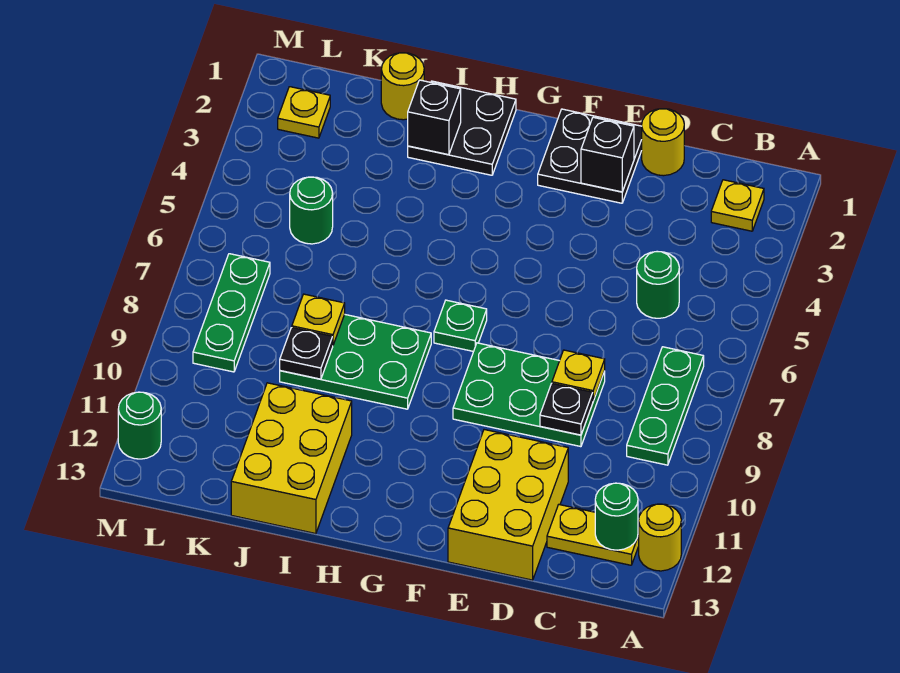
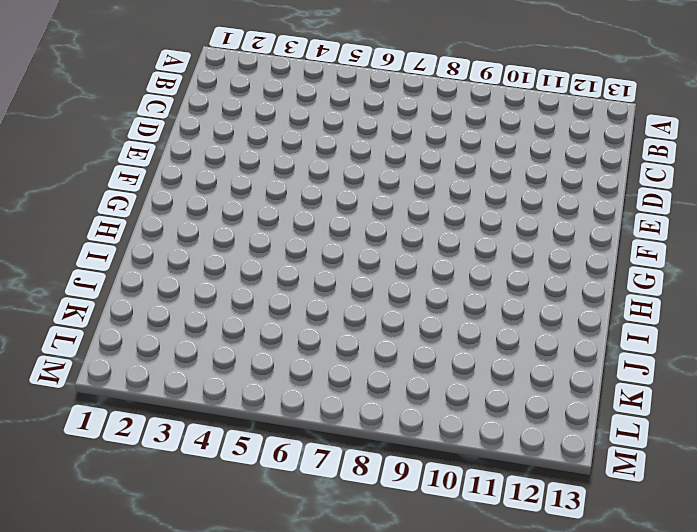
none -> yellow round brick A12 level 1
none -> yellow plate B2 level 1
none -> green plate B7:B9 level 1

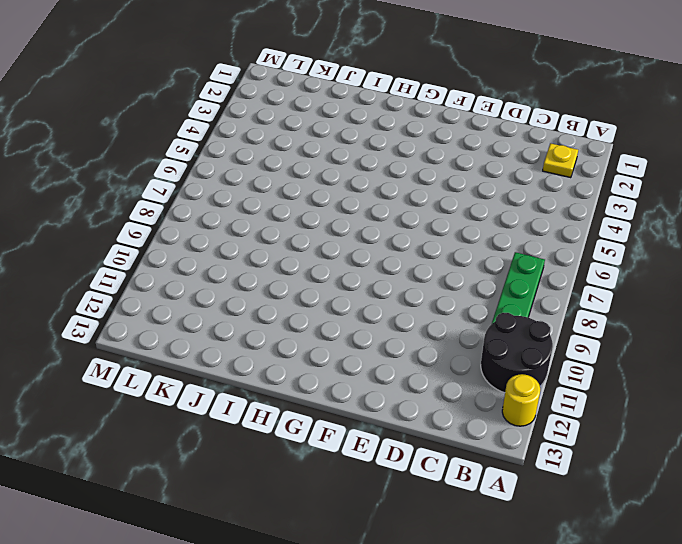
black round brick A10:B11 level 1 -> none
none -> yellow plate B12:C12 level 1
none -> green round brick C5 level 1
none -> yellow round brick D1 level 1

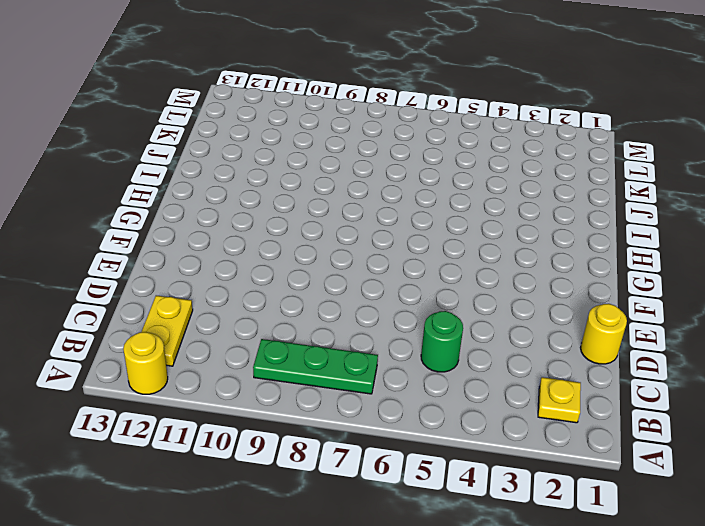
none -> green plate D8:F9 level 1
none -> yellow brick D11:E13 level 1
none -> black plate E1:F2 level 1

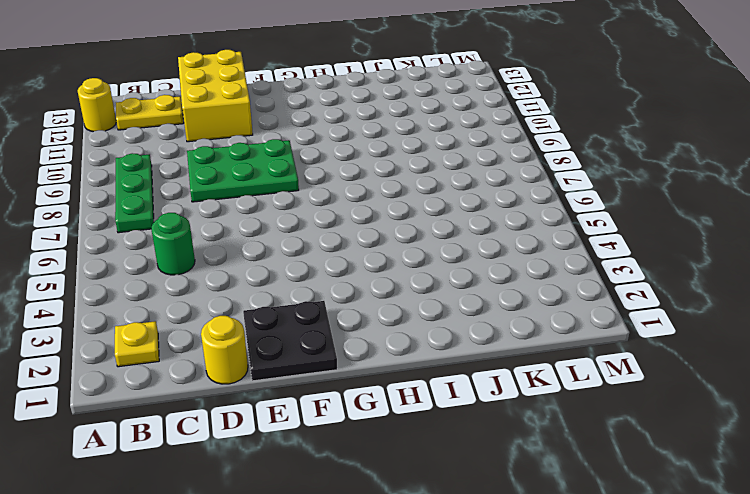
none -> green plate G7 level 1
none -> black plate H1:I2 level 1
none -> green plate H8:J9 level 1

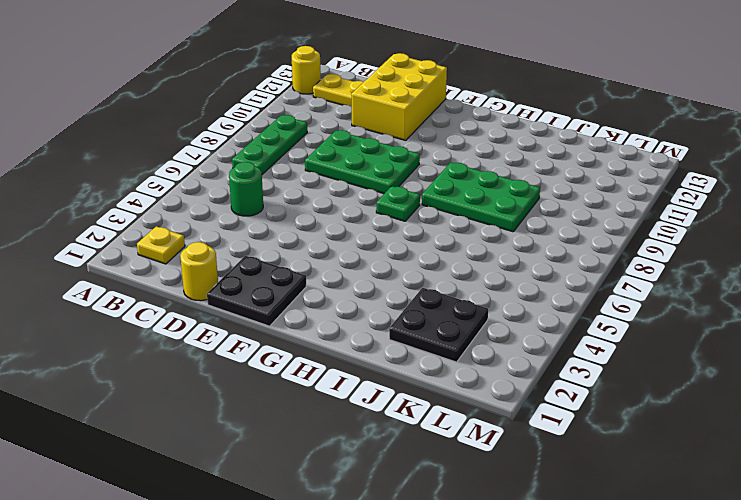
black plate J2:K3 level 1 -> black plate H1:I2 level 1
none -> yellow brick I11:J13 level 1
none -> yellow round brick J1 level 1
none -> green round brick K5 level 1

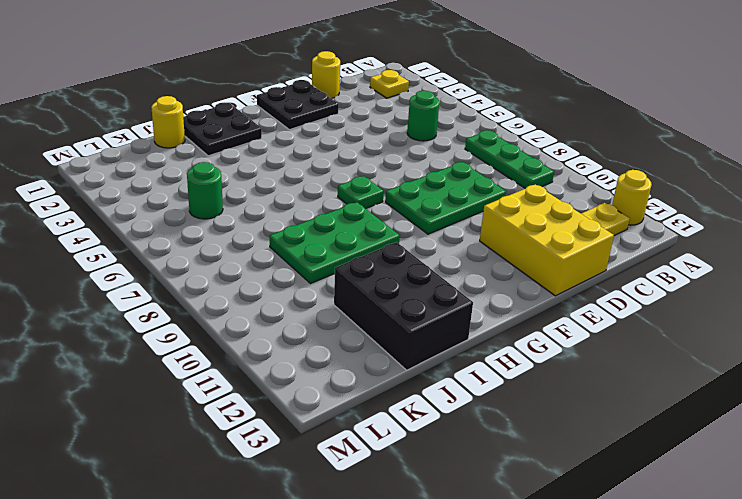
black brick I11:J13 level 1 -> yellow brick I11:J13 level 1
none -> yellow plate L2 level 1
none -> green plate L7:L9 level 1
none -> green round brick M12 level 1

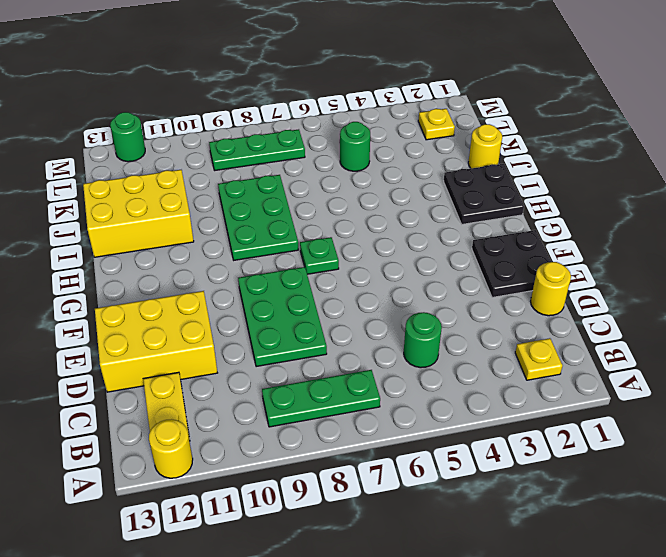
none -> green round brick B12 level 2
none -> yellow plate D8 level 2
none -> black plate D9 level 2

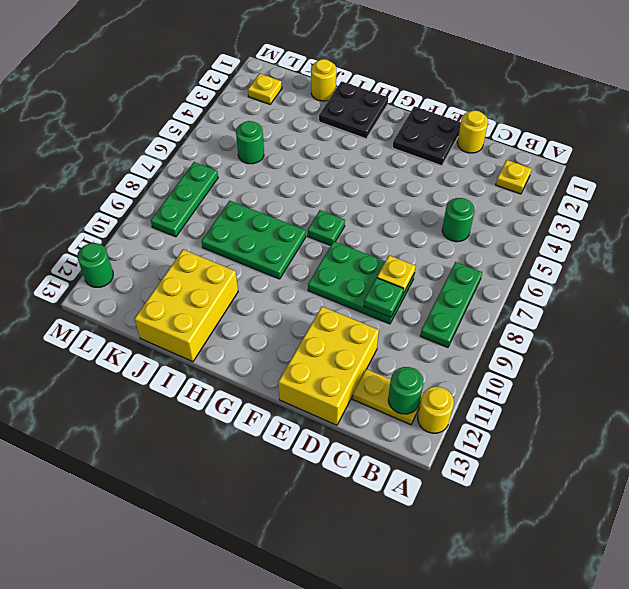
green plate D9 level 2 -> black plate D9 level 2
none -> black brick E2 level 2
none -> black brick I2 level 2
none -> yellow plate J8 level 2

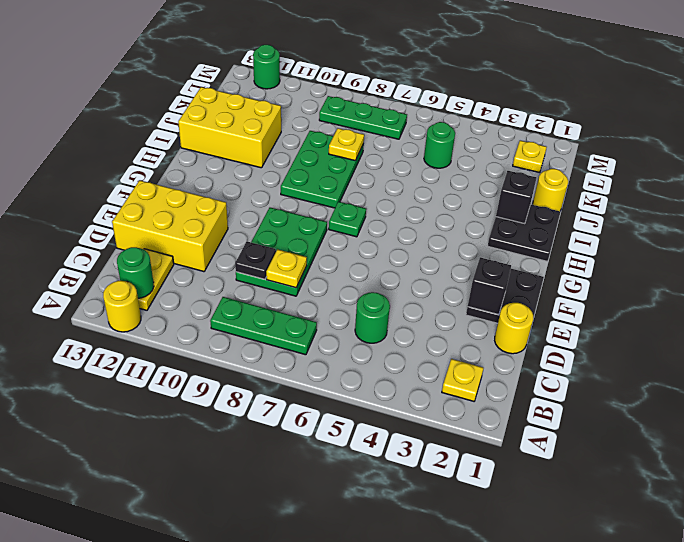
none -> black plate J9 level 2

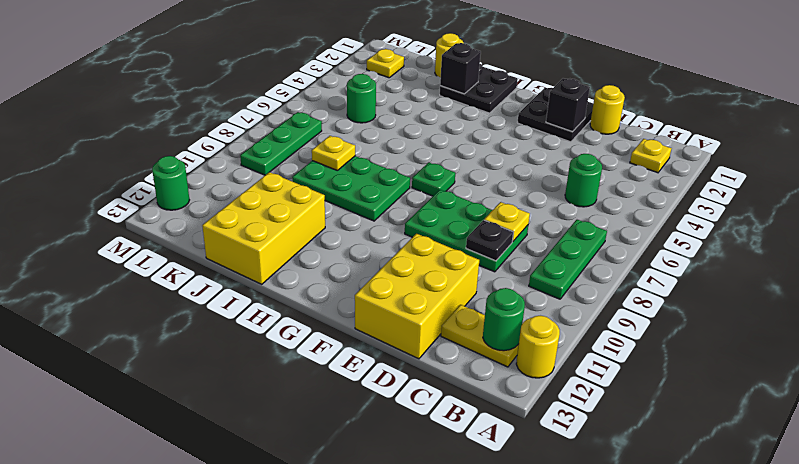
none -> black plate J9 level 2

